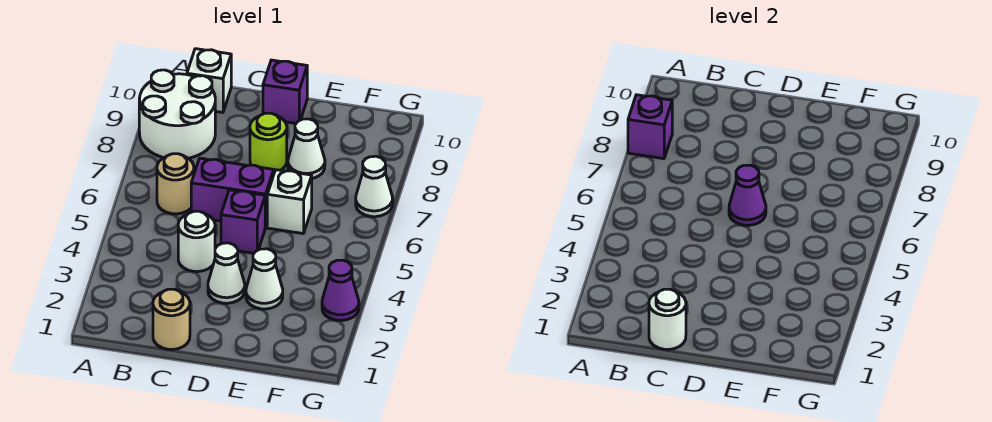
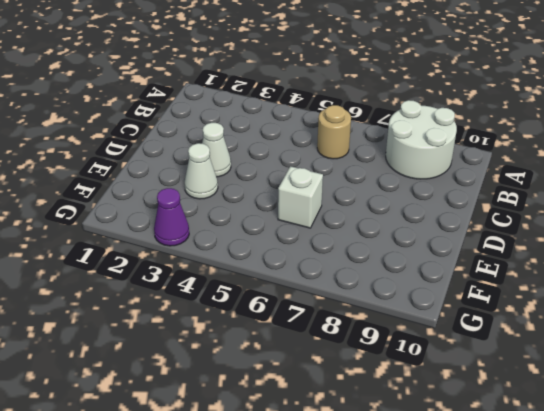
none -> white brick B10 level 1
none -> tan round brick C1 level 1
none -> white round brick C4 level 1

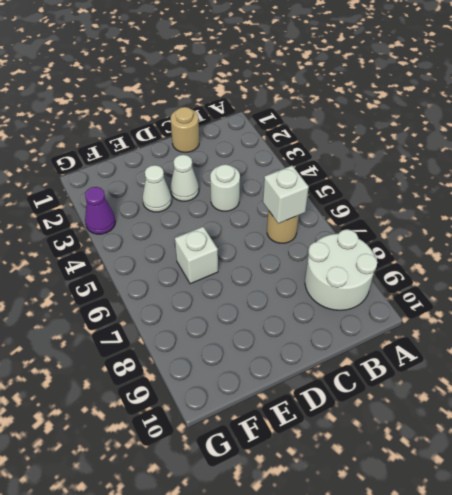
white brick B6 level 2 -> white brick B10 level 1
none -> purple brick C6:D6 level 1
none -> purple brick D5 level 1
none -> lime round brick D8 level 1

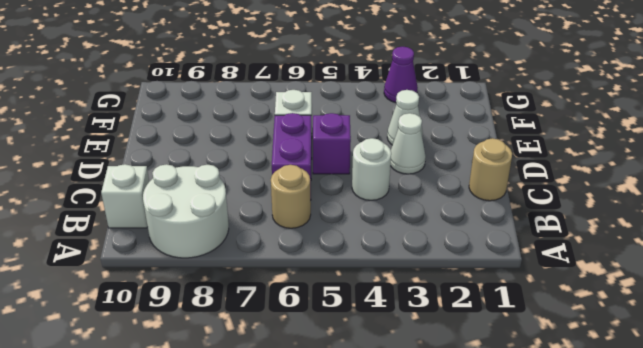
none -> lime round brick D8 level 1
none -> purple brick D10 level 1
none -> white cone E8 level 1

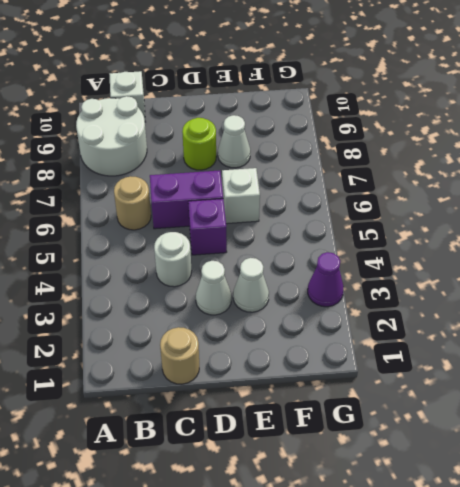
none -> purple brick D10 level 1
none -> white cone G7 level 1
none -> purple brick A8 level 2

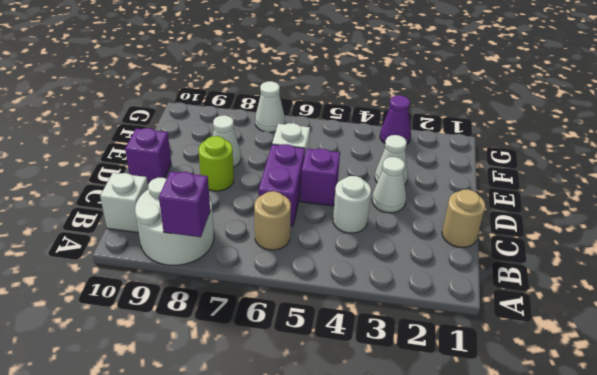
none -> white round brick C1 level 2
none -> purple cone D6 level 2

